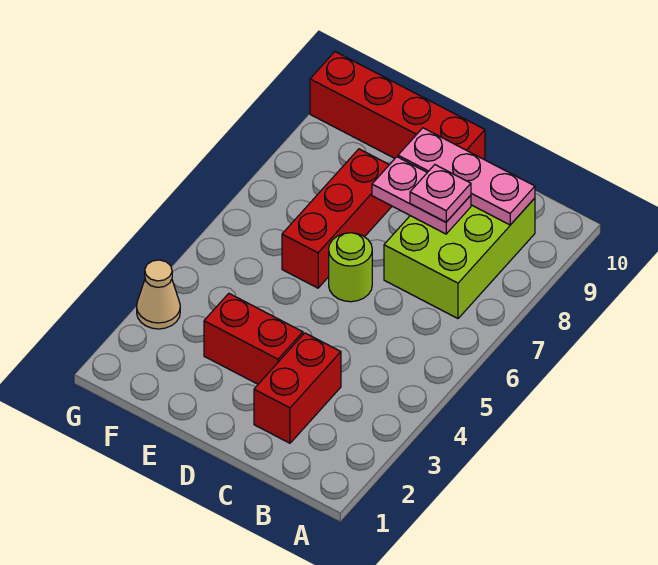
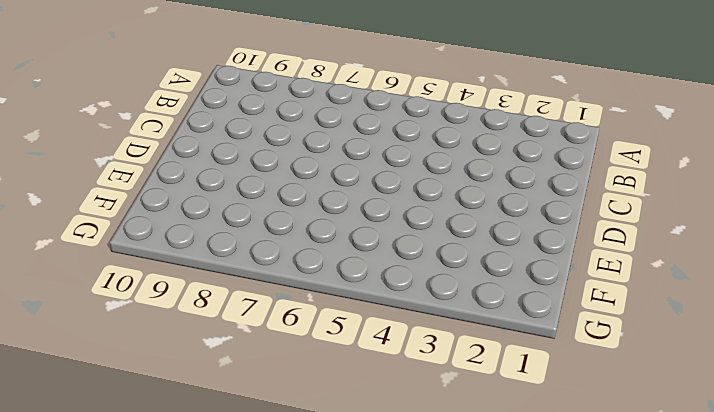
none -> lime brick B7:C9 level 1
none -> red brick C2:C3 level 1

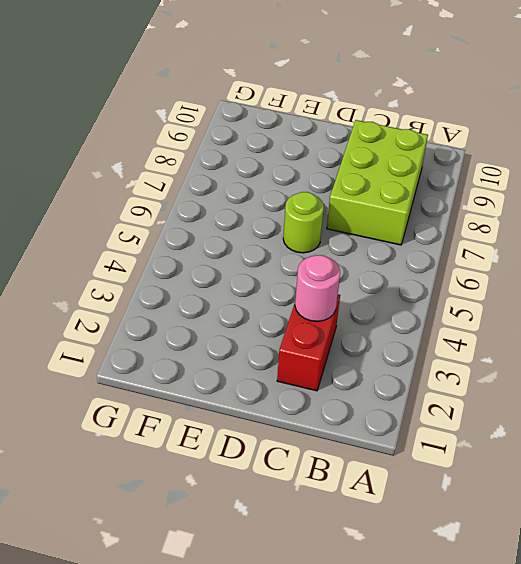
pink round brick C3 level 2 -> none
none -> red brick D3:E3 level 1
none -> red brick D10:G10 level 1

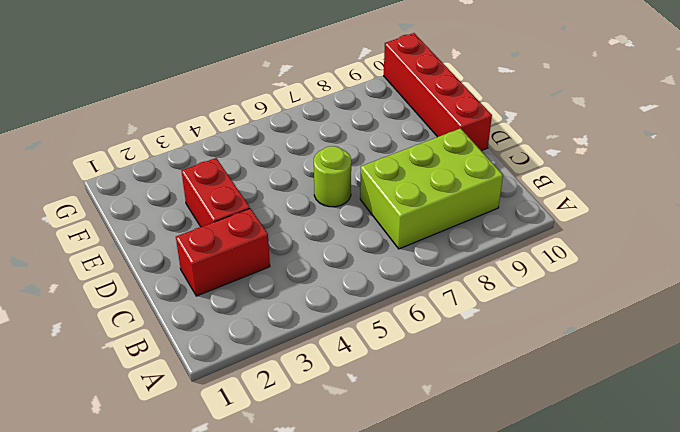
none -> red brick E6:E8 level 1
none -> tan cone G3 level 1

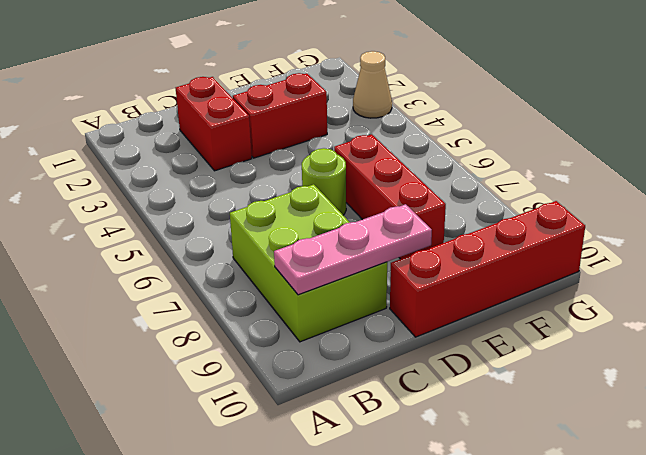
none -> pink plate C8:D8 level 2
none -> pink plate C8 level 3

